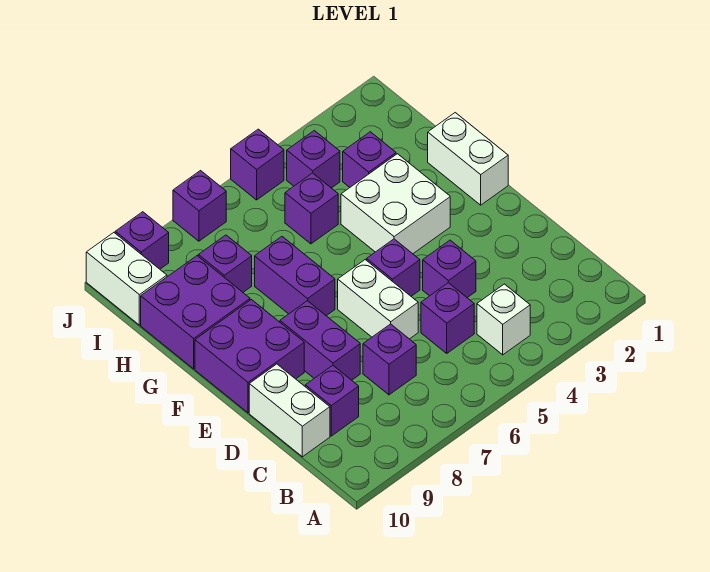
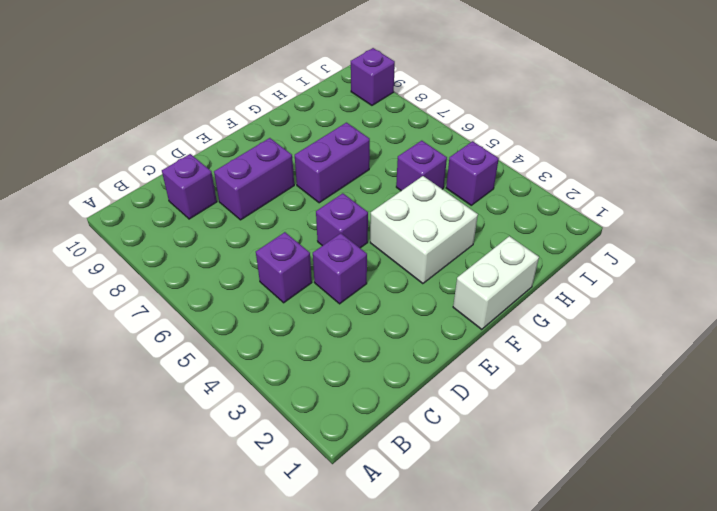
none -> white brick B4 level 1
none -> purple brick C7 level 1
none -> white brick C10:D10 level 1

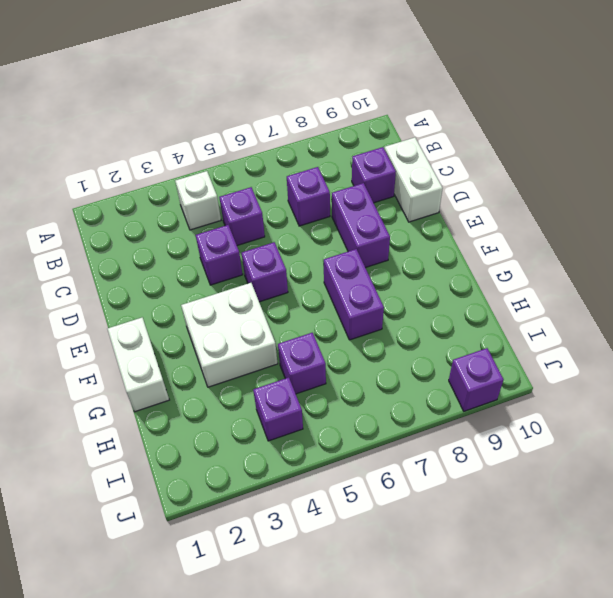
none -> white brick D6:E6 level 1
none -> purple brick E9:F10 level 1
none -> purple brick G9:H10 level 1

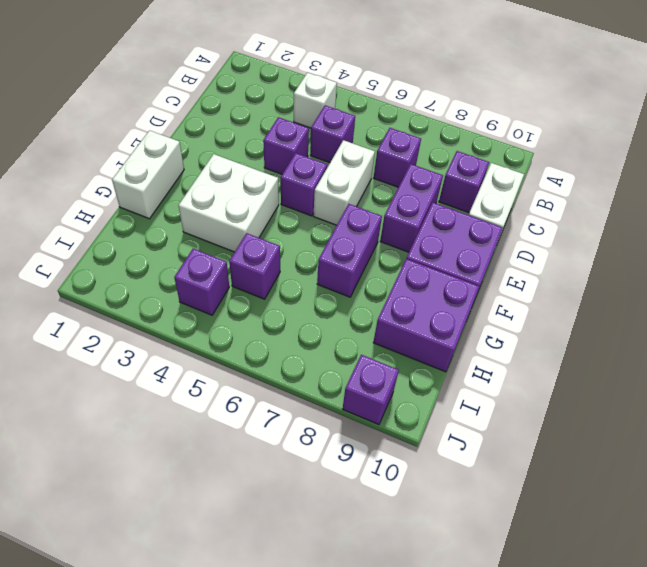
none -> purple brick H3 level 1
none -> purple brick H8 level 1
none -> white brick I10:J10 level 1

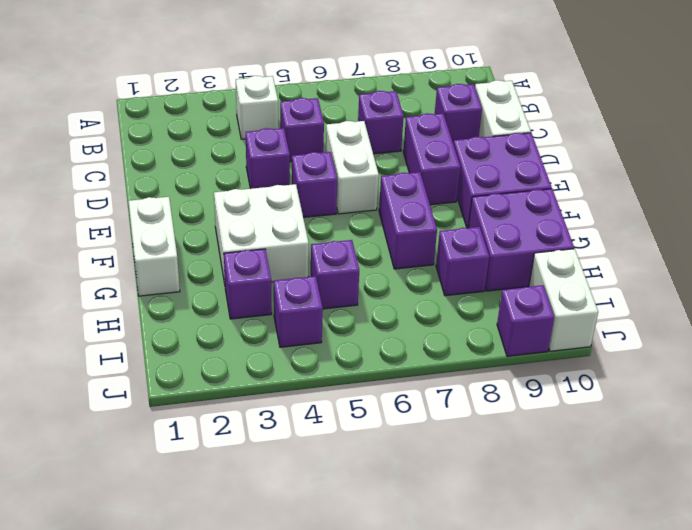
none -> purple brick J5 level 1
none -> purple brick J7 level 1

